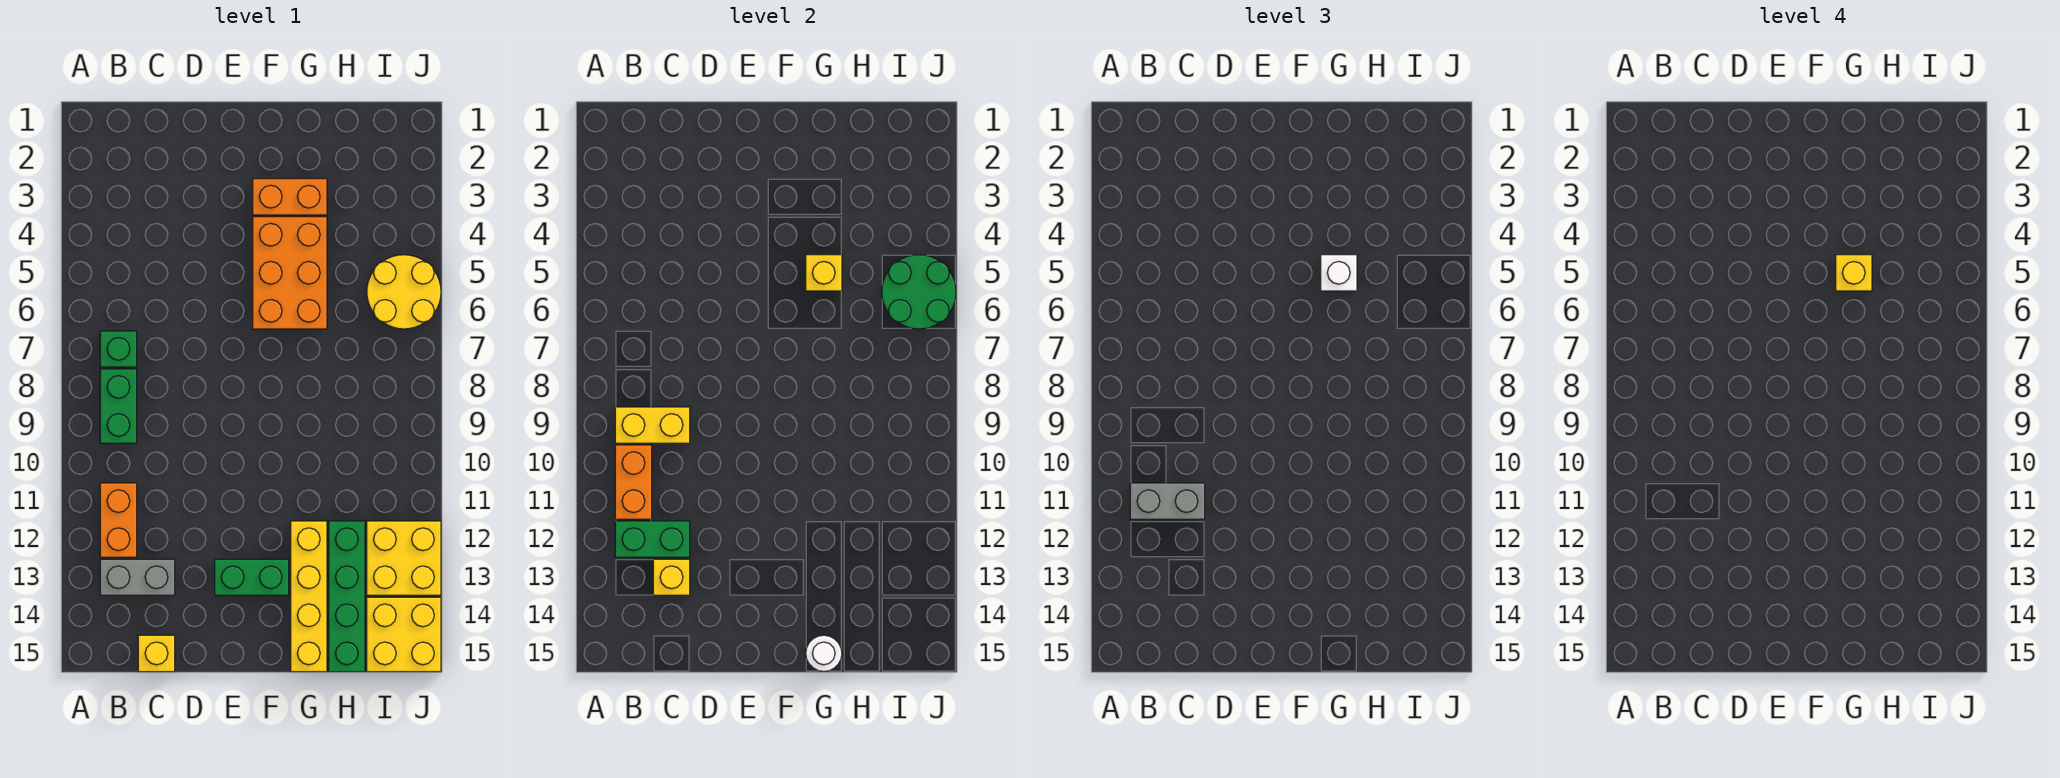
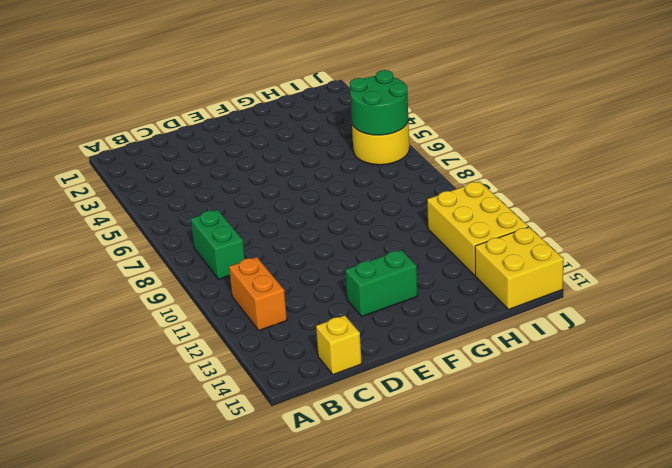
yellow brick I11:J13 level 1 -> yellow brick I12:J13 level 1
none -> green brick B7 level 1
none -> grey brick B13:C13 level 1
none -> orange brick F3:G3 level 1

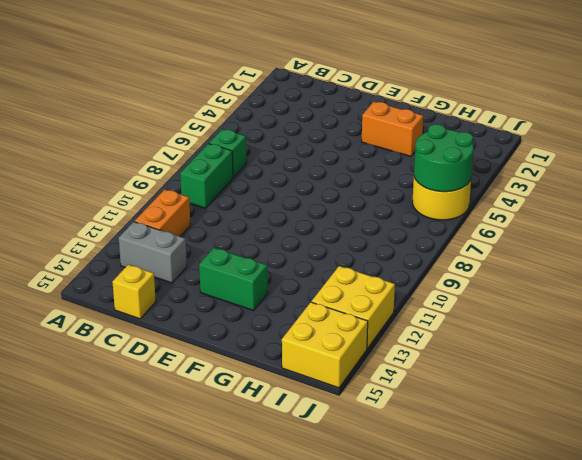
none -> orange brick F4:G6 level 1
none -> yellow brick G12:G15 level 1
none -> green brick H12:H15 level 1

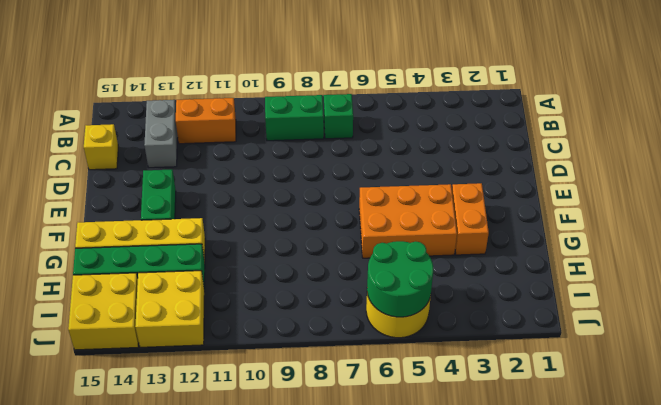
none -> yellow brick B9:C9 level 2
none -> orange brick B10:B11 level 2
none -> green brick B12:C12 level 2

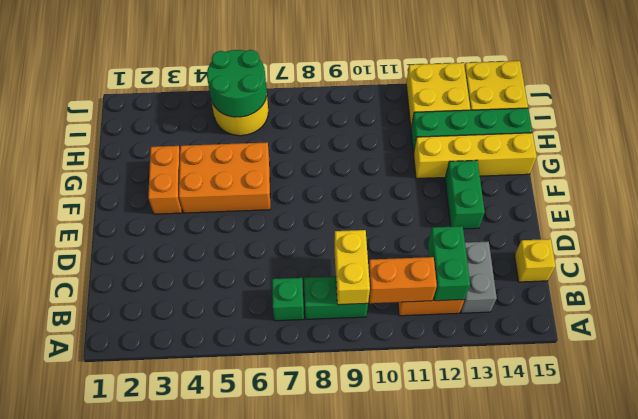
none -> yellow brick C13 level 2
none -> yellow brick G5 level 2
none -> white round brick G15 level 2

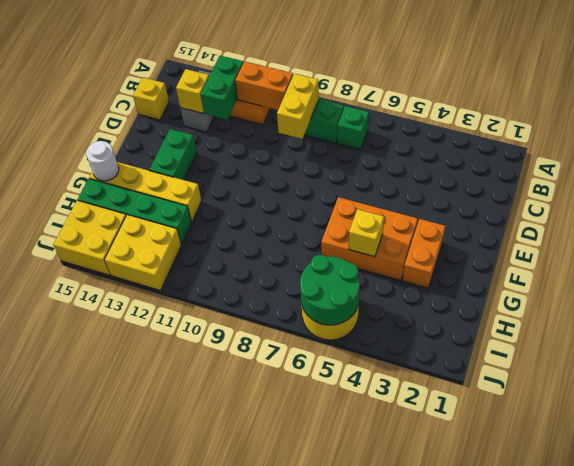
none -> grey brick B11:C11 level 3
none -> white brick G5 level 3
none -> yellow brick G5 level 4

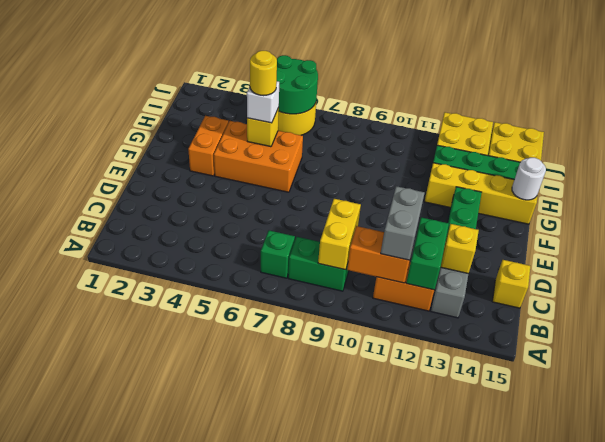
yellow round brick G5 level 4 -> yellow brick G5 level 4

